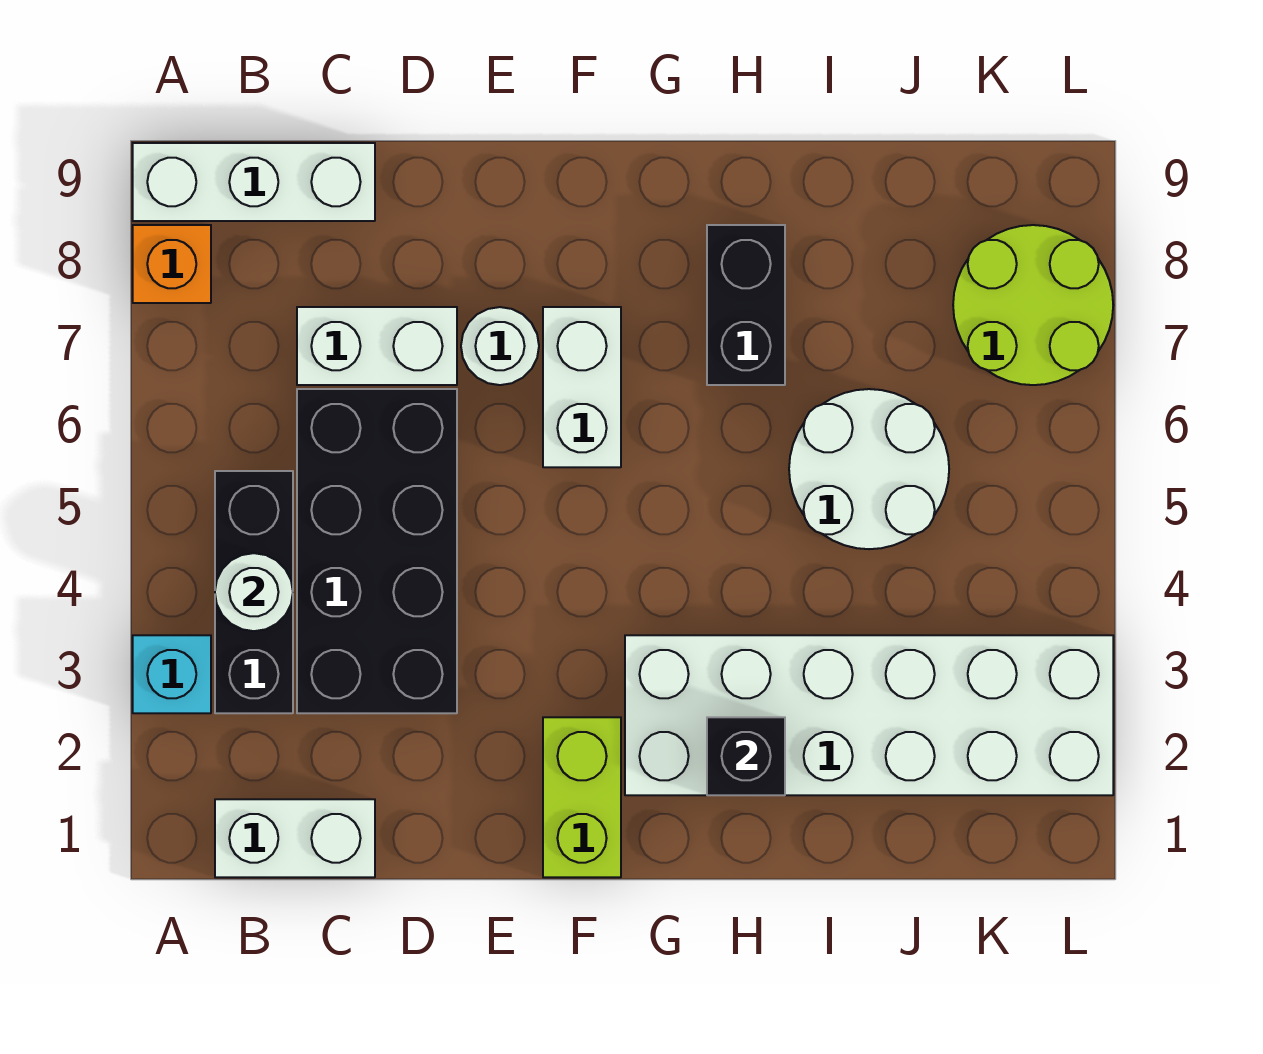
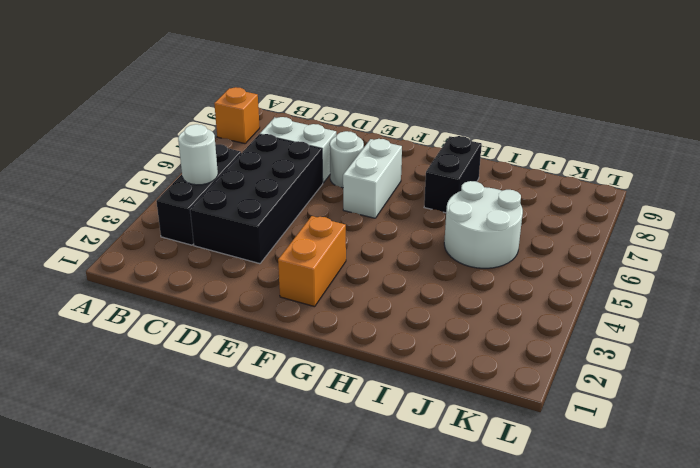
orange brick F2:F3 level 1 -> lime brick F1:F2 level 1
none -> cyan brick A3 level 1
none -> white brick A9:C9 level 1
none -> white brick B1:C1 level 1

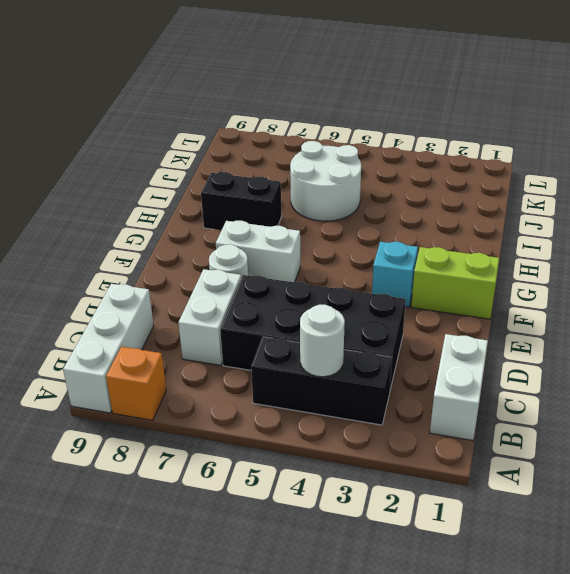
cyan brick F3 level 1 -> cyan brick A3 level 1
none -> white brick G2:L3 level 1
none -> lime round brick K7:L8 level 1
none -> black brick H2 level 2

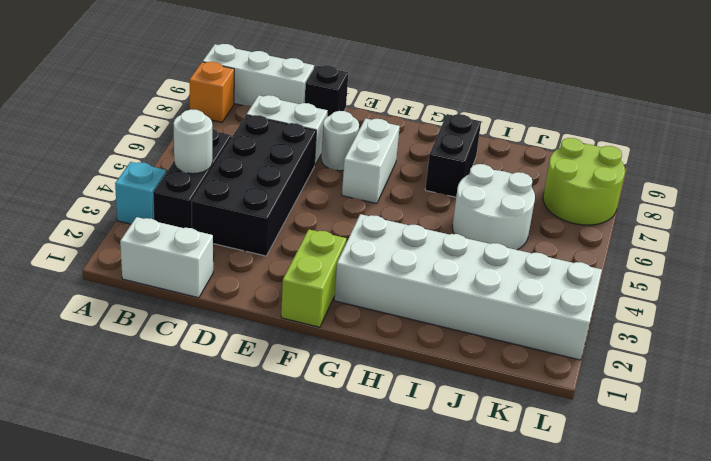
black brick D9 level 1 -> black brick H2 level 2

